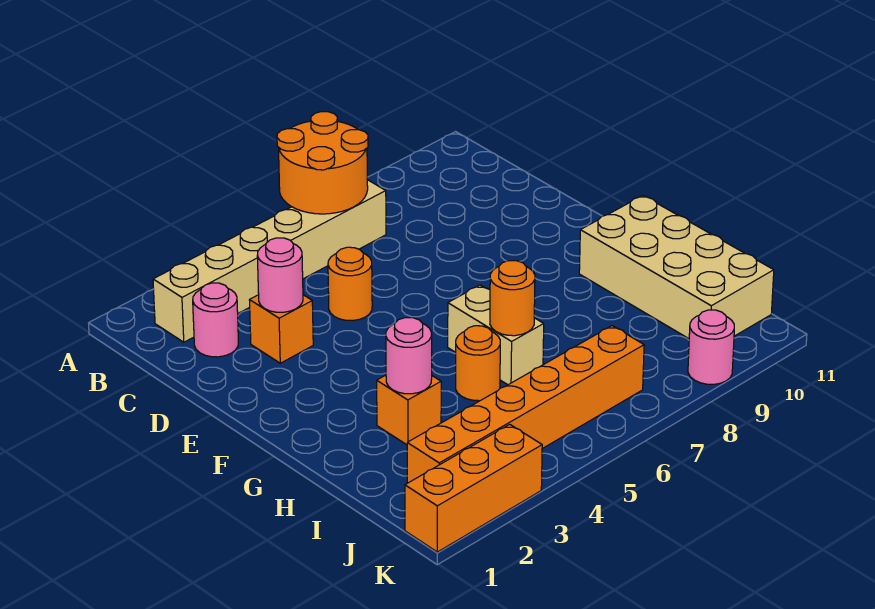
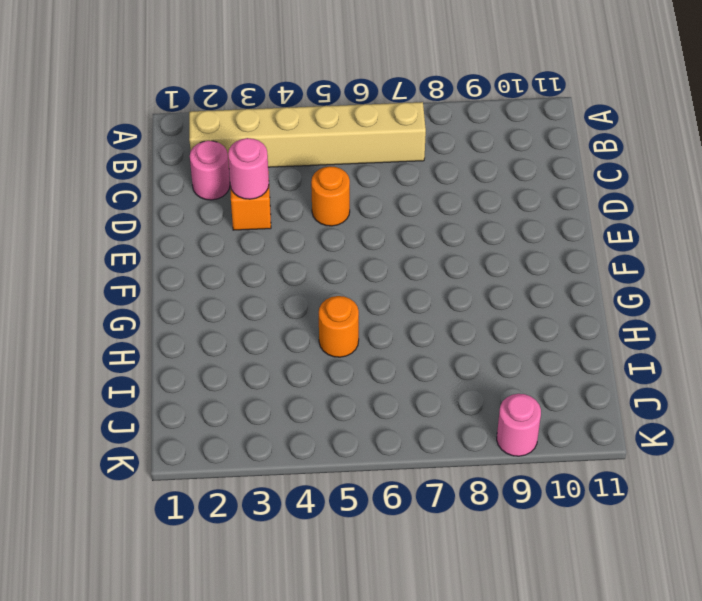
none -> tan brick G6:H6 level 1
none -> tan brick G10:J11 level 1
none -> orange brick H3 level 1

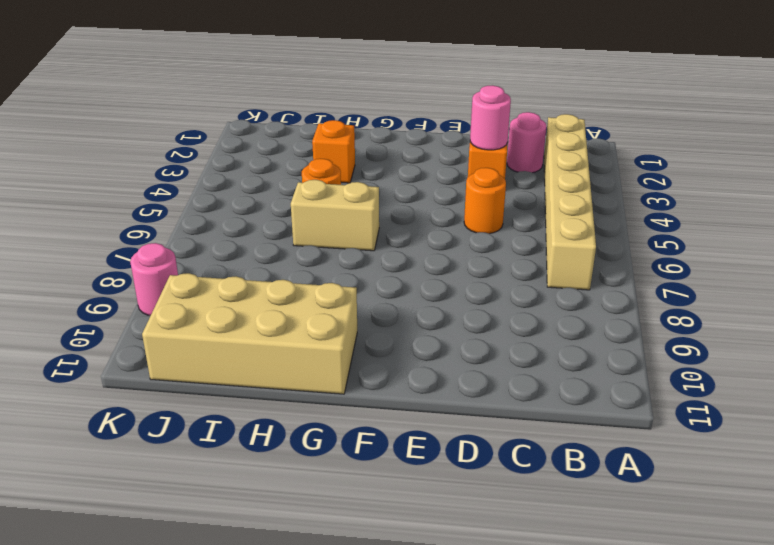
none -> orange brick J2:J7 level 1
none -> orange brick K1:K3 level 1
none -> orange round brick A6:B7 level 2

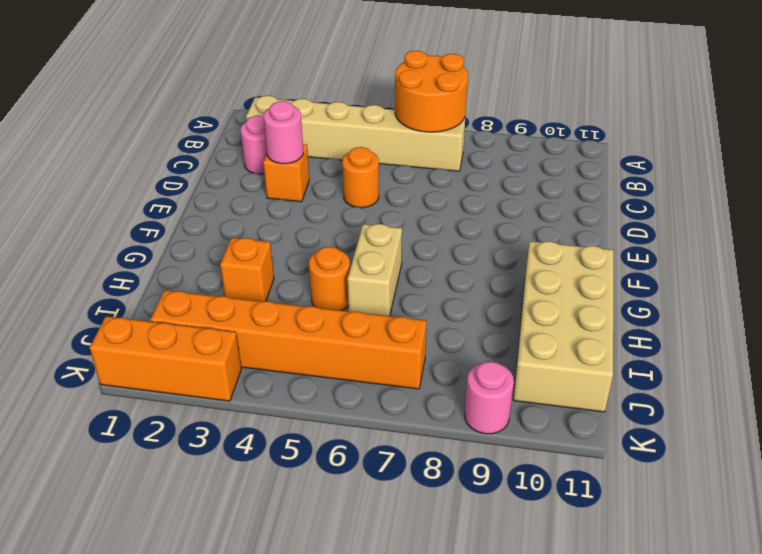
none -> pink round brick H3 level 2
none -> orange round brick H6 level 2

